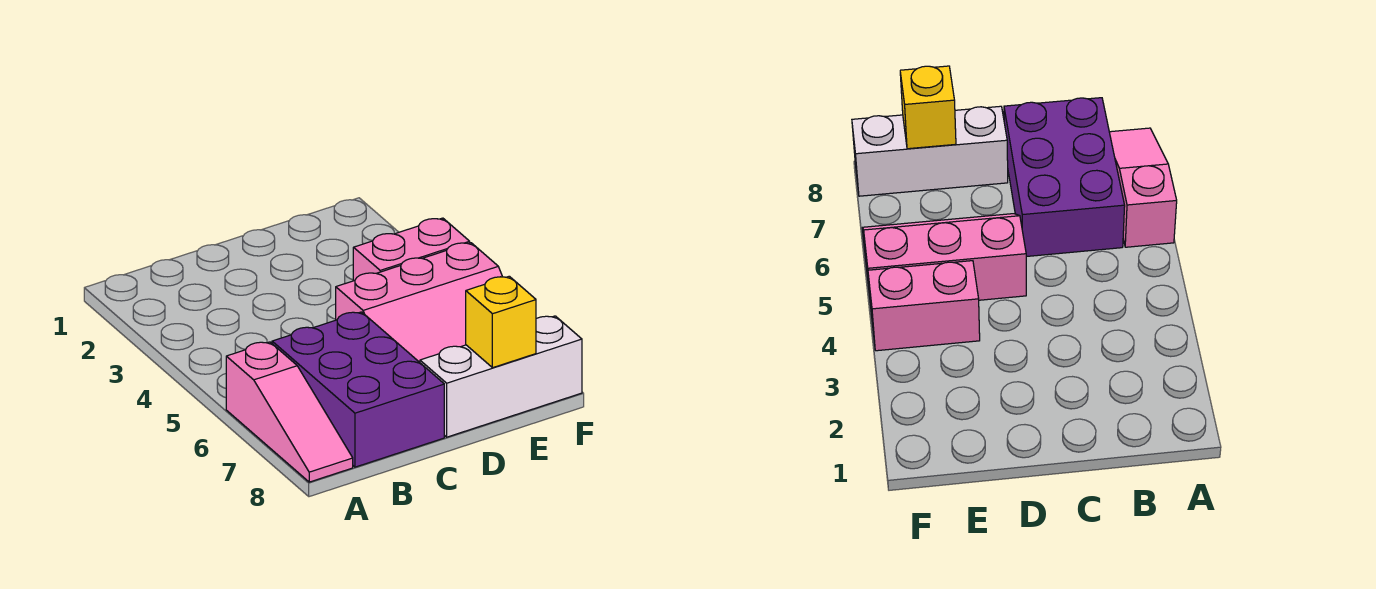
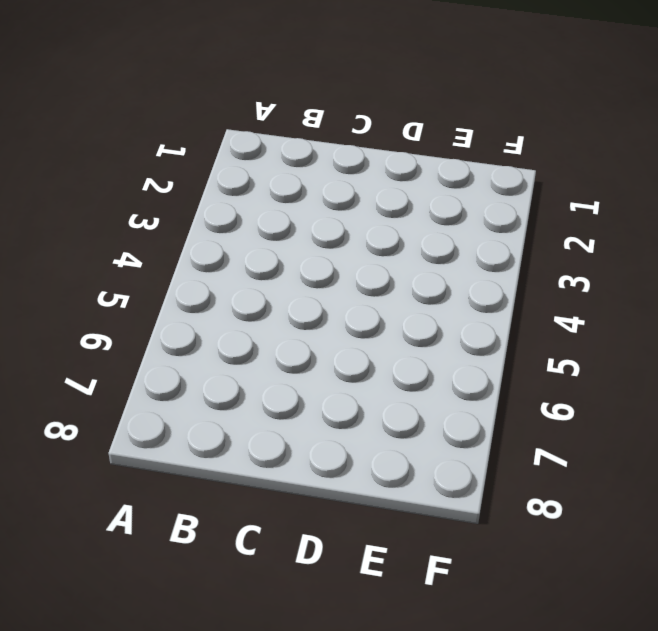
none -> pink slope A6:A8 level 1 top 6
none -> purple brick B6:C8 level 1

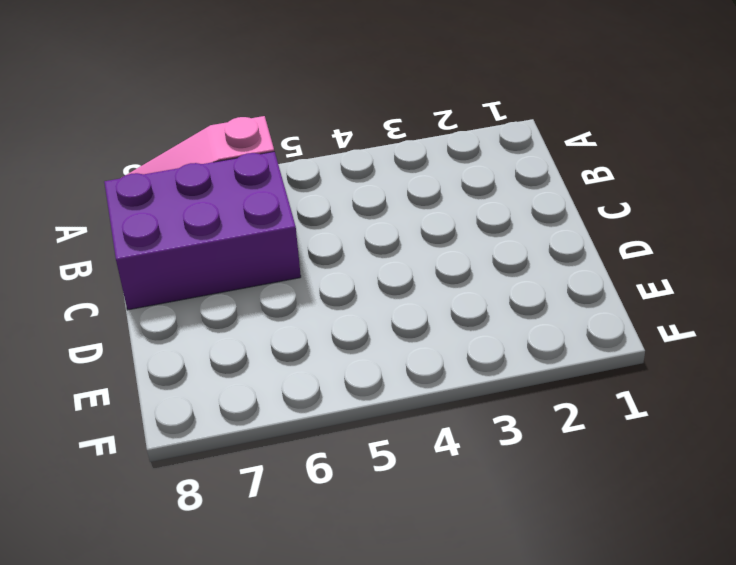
none -> pink slope D5:F6 level 1 top 5
none -> white brick D8:F8 level 1

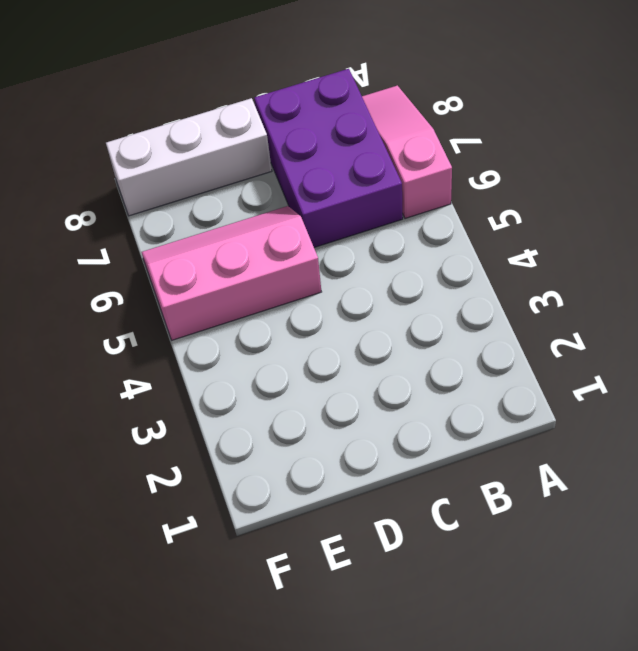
none -> pink brick E4:F4 level 1
none -> yellow brick E8 level 2

